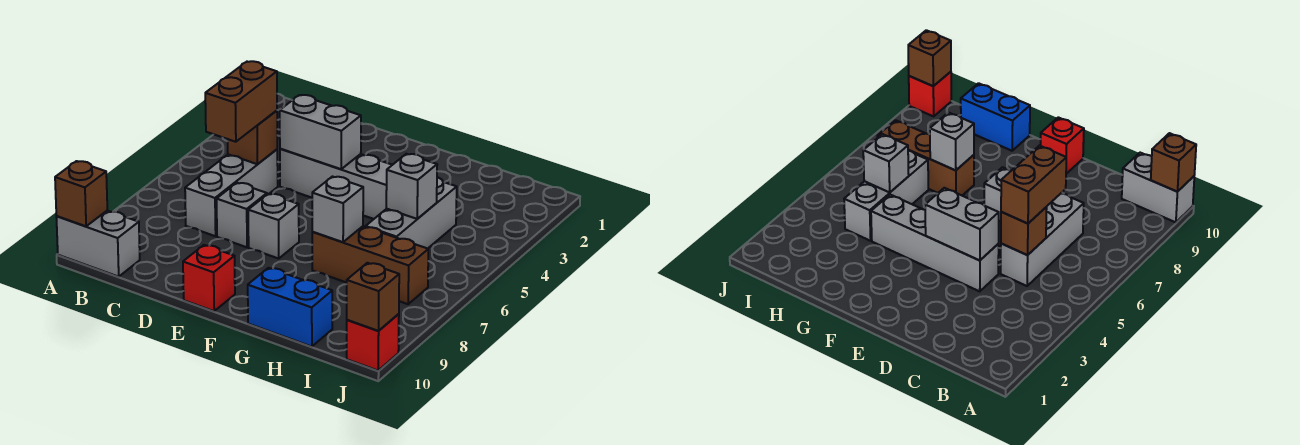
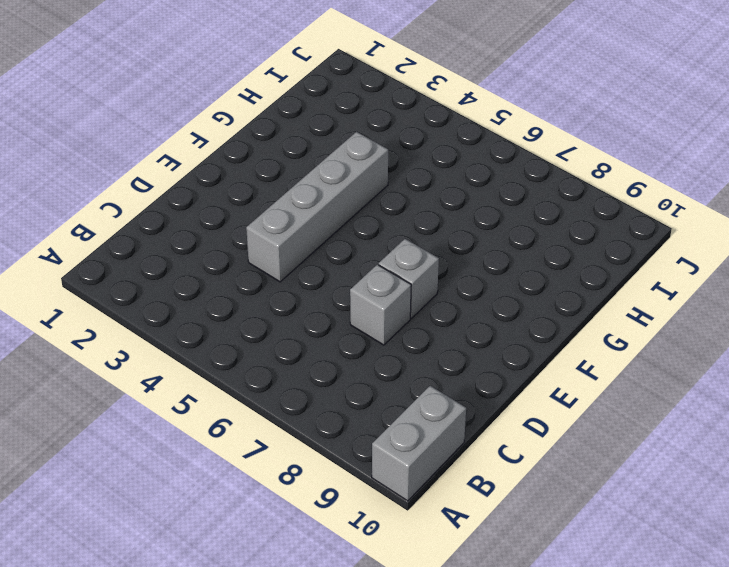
none -> grey brick C5:C7 level 1
none -> red brick E10 level 1
none -> brown brick G7:I7 level 1

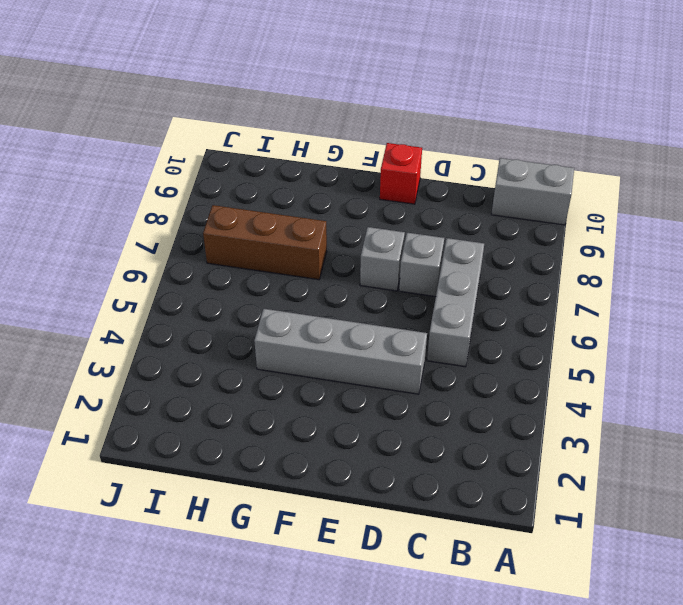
none -> blue brick G10:H10 level 1
none -> grey brick H4:H6 level 1
none -> red brick J10 level 1

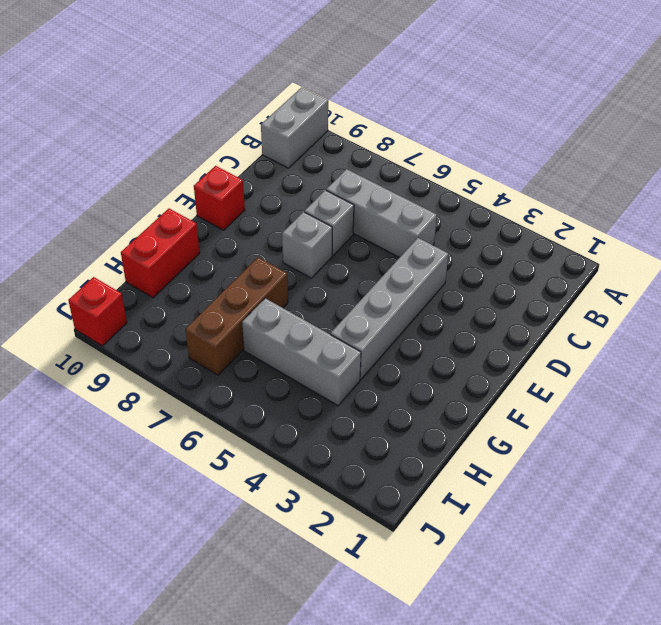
red brick G10:H10 level 1 -> blue brick G10:H10 level 1
none -> brown brick A10 level 2
none -> brown brick C5 level 2
none -> grey brick D4:E4 level 2

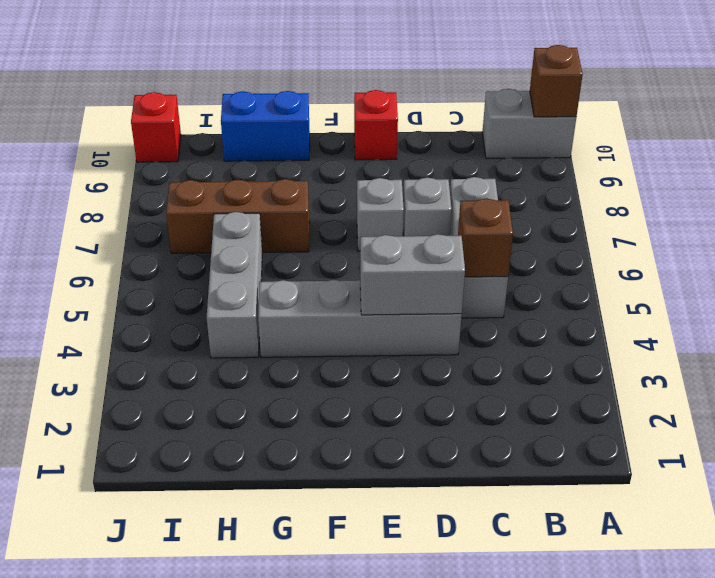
none -> grey brick G7 level 2
none -> grey brick H5 level 2
none -> brown brick J10 level 2

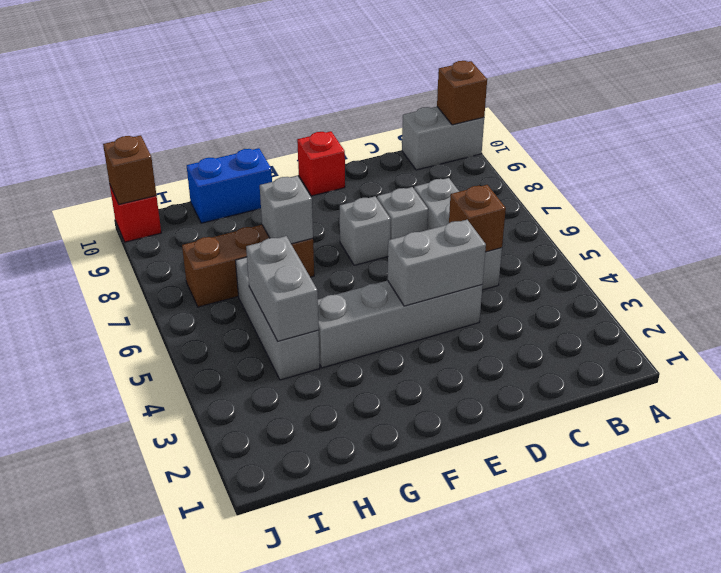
grey brick H4:H5 level 2 -> grey brick H5 level 2
none -> brown brick C5:C6 level 3

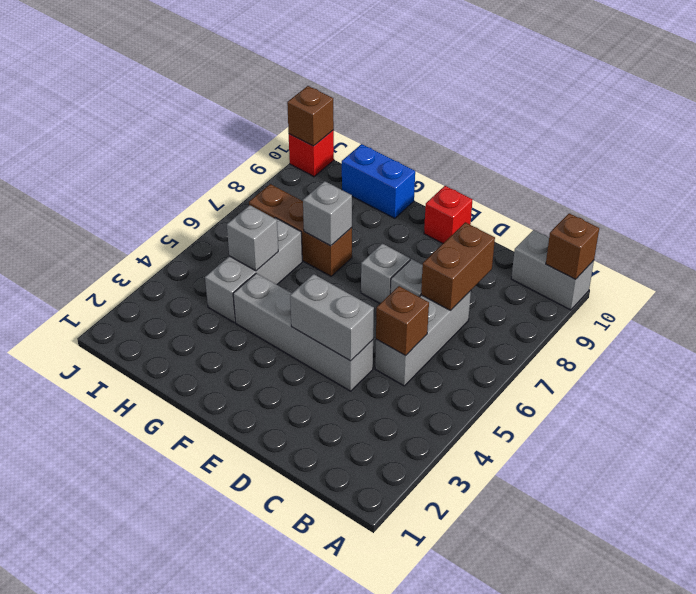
brown brick C7:C8 level 2 -> brown brick C5:C6 level 3

